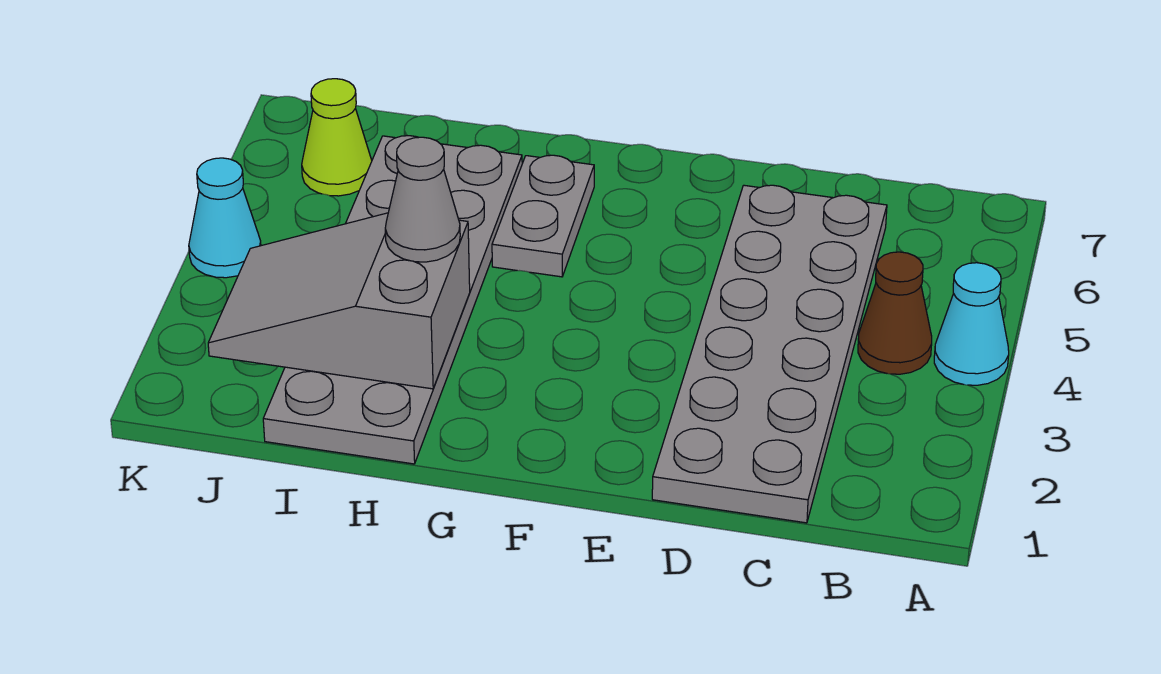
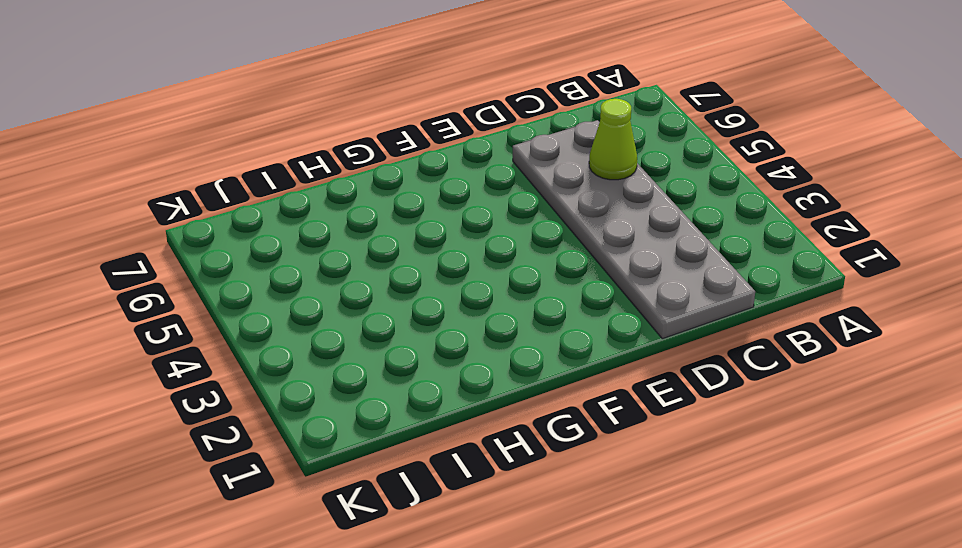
lime cone C5 level 2 -> lime cone J6 level 1
none -> cyan cone A4 level 1
none -> brown cone B4 level 1

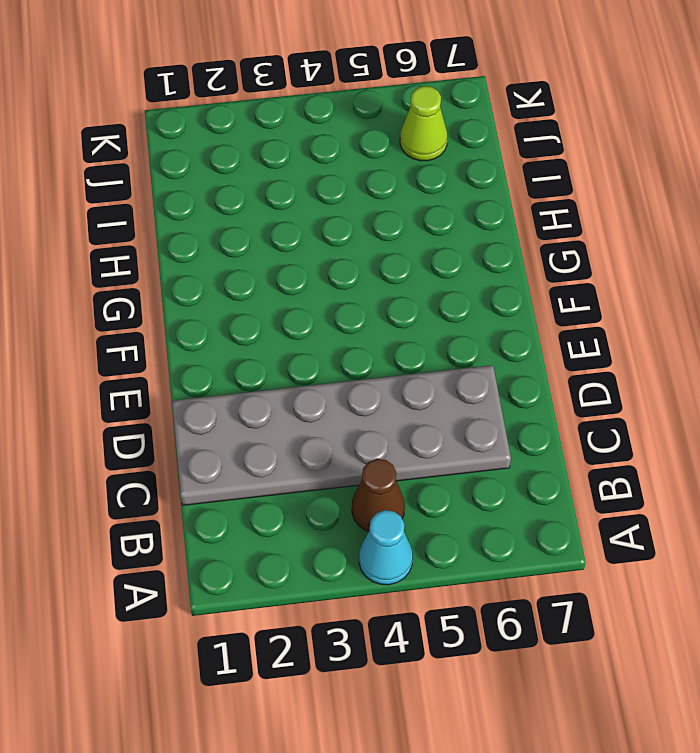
none -> grey plate G5:G6 level 1
none -> grey plate H1:I6 level 1

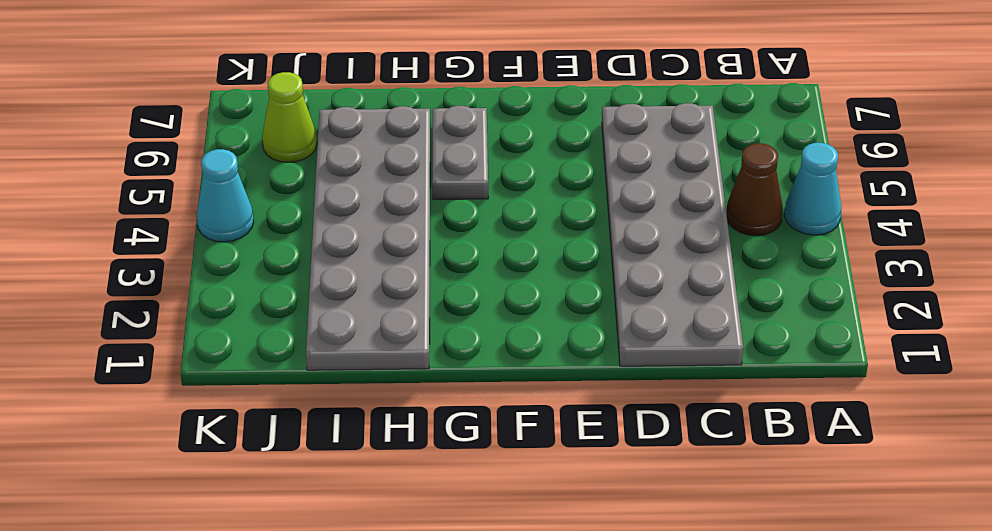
none -> grey slope H2:J3 level 2 top H
none -> grey cone H3 level 3

